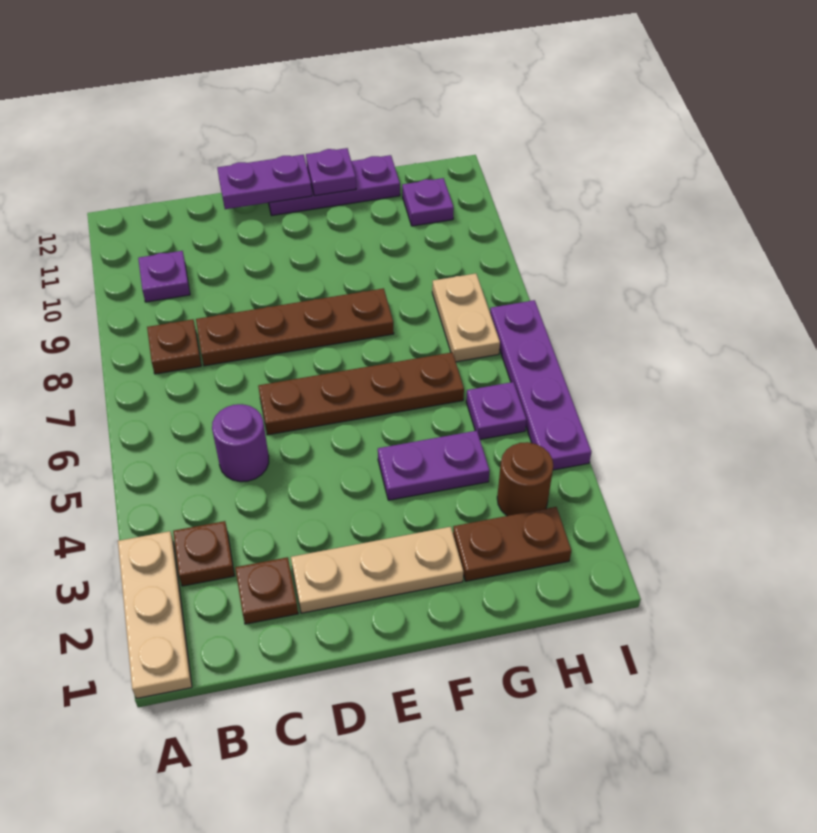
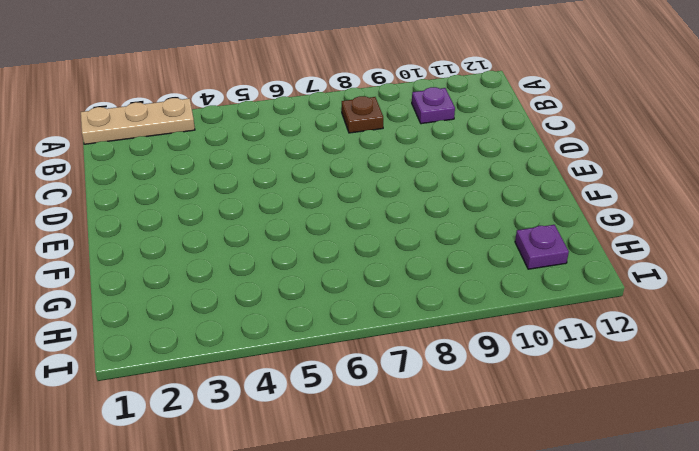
none -> brown plate B3 level 1
none -> brown plate C2 level 1
none -> purple round brick C5 level 1

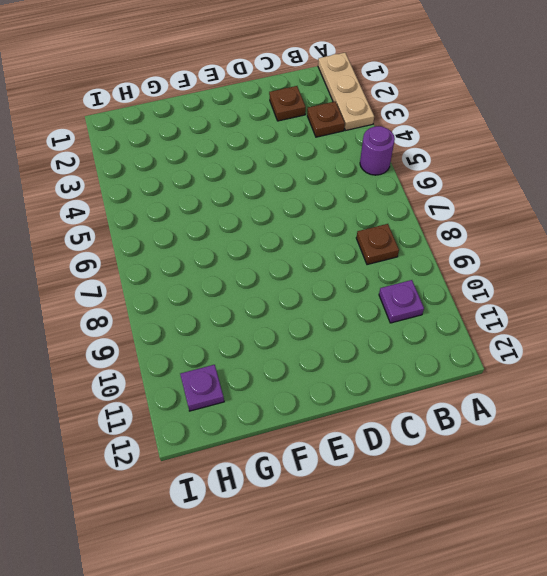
purple round brick A5 level 1 -> purple round brick C5 level 1
none -> brown plate C8:F8 level 1
none -> tan plate D2:F2 level 1
none -> brown plate D6:G6 level 1

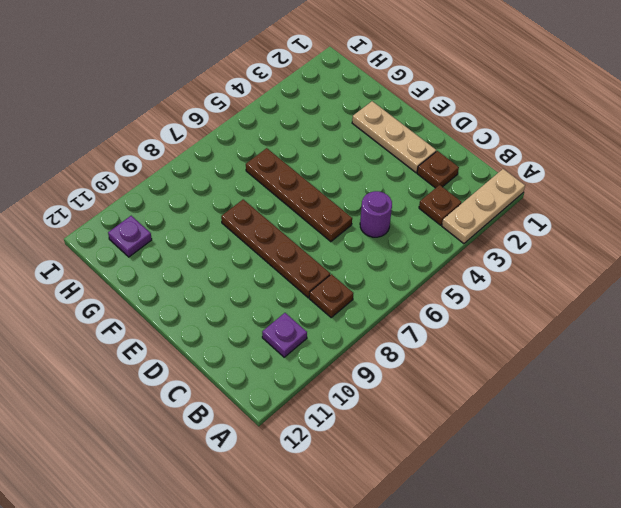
none -> purple plate E12:G12 level 1
none -> purple plate F4:G4 level 1
none -> brown plate G2:H2 level 1

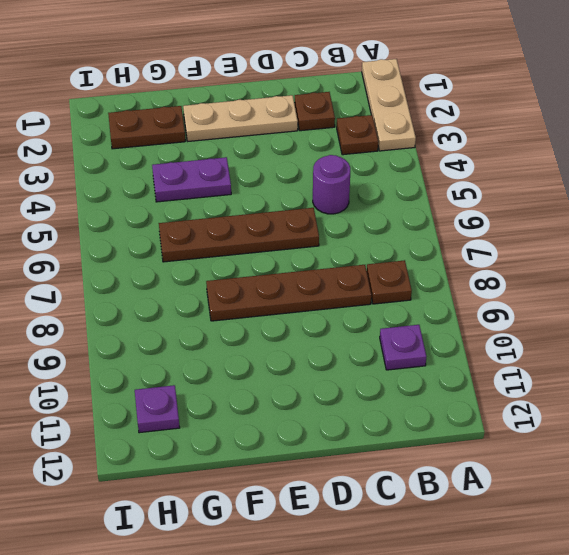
none -> purple plate E12:G12 level 1
none -> brown round brick H3 level 1
none -> purple plate H5 level 1

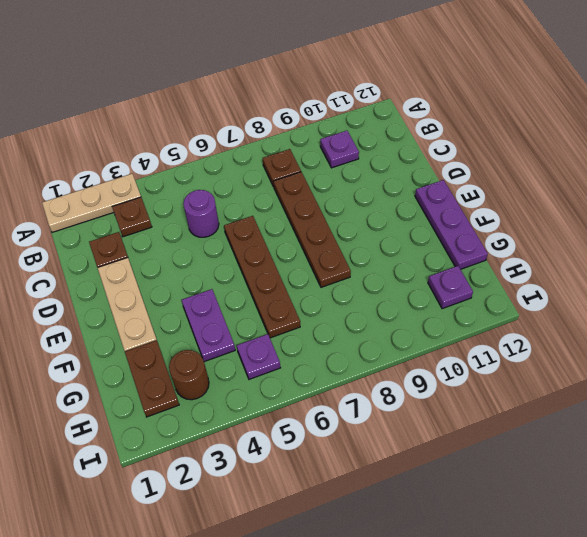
none -> tan plate H7:H8 level 1
none -> purple plate I4:I7 level 1
none -> purple plate D12:E12 level 2

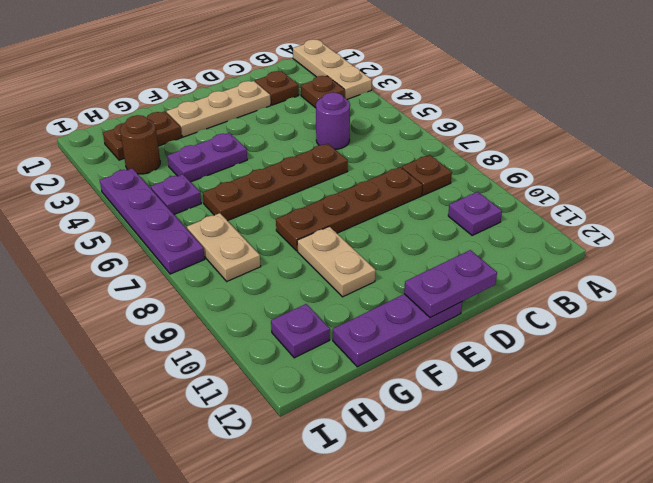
tan plate F9:F10 level 1 -> none
none -> purple plate F12 level 2

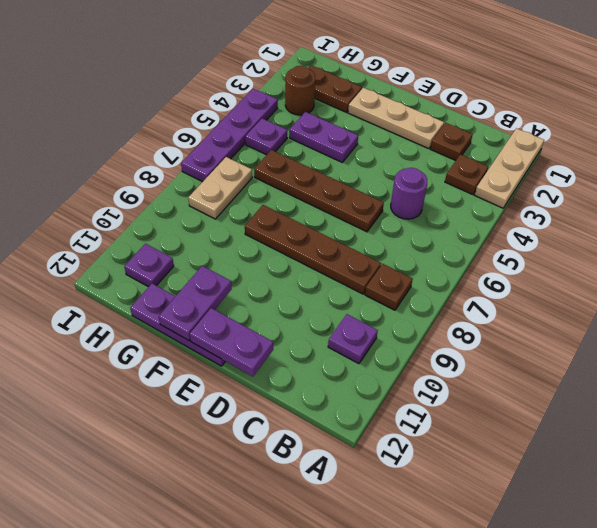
purple plate F11:F12 level 2 -> purple plate F12 level 2

